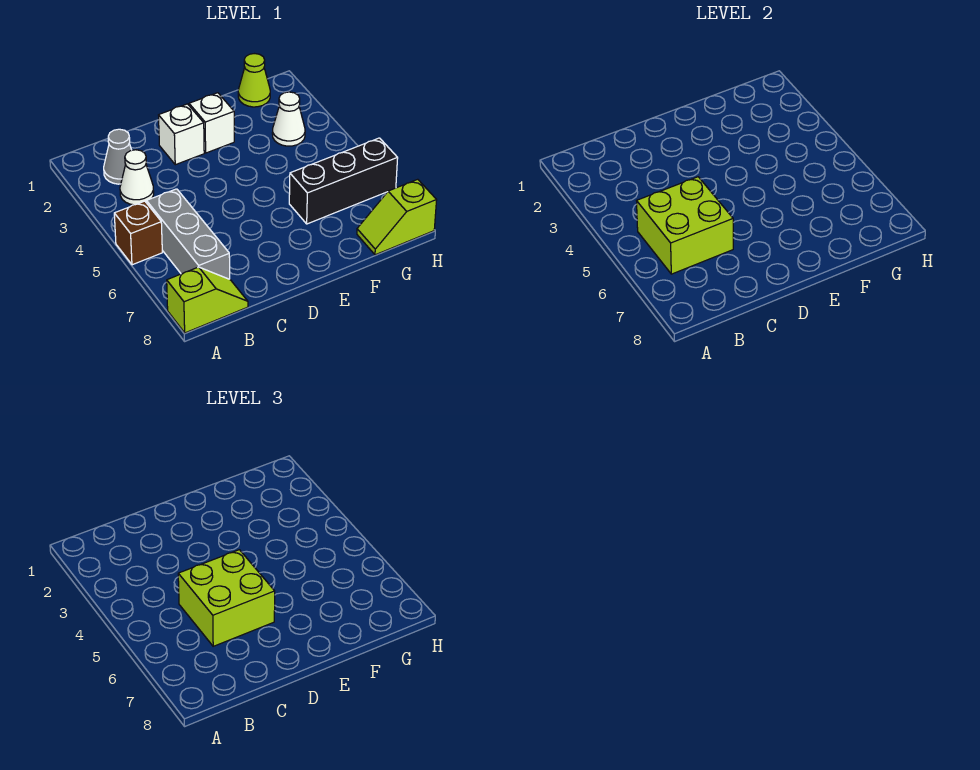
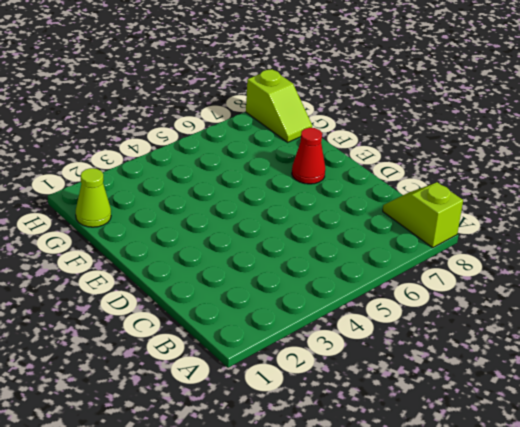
red cone E7 level 1 -> none
none -> brown brick A5 level 1
none -> grey cone B2 level 1
none -> white cone B3 level 1

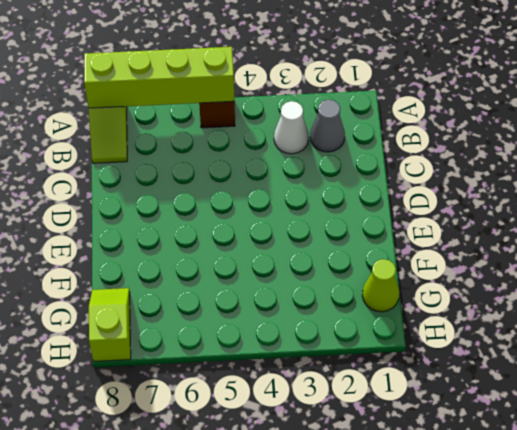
lime brick A5:A8 level 2 -> none
none -> grey brick B5:B7 level 1
none -> white brick D2 level 1
none -> white brick E2 level 1

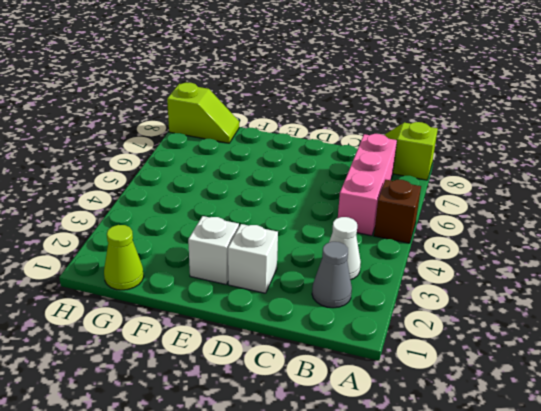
pink brick B5:B7 level 1 -> grey brick B5:B7 level 1
none -> black brick F6:H6 level 1
none -> white cone G3 level 1
none -> lime brick B5:C6 level 2

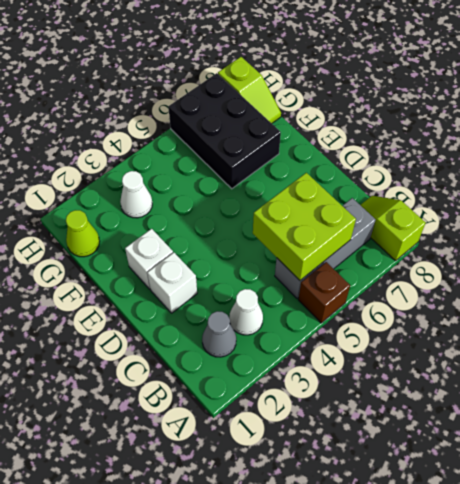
black brick F6:H7 level 1 -> black brick F6:H6 level 1
none -> lime brick C5:D6 level 3

